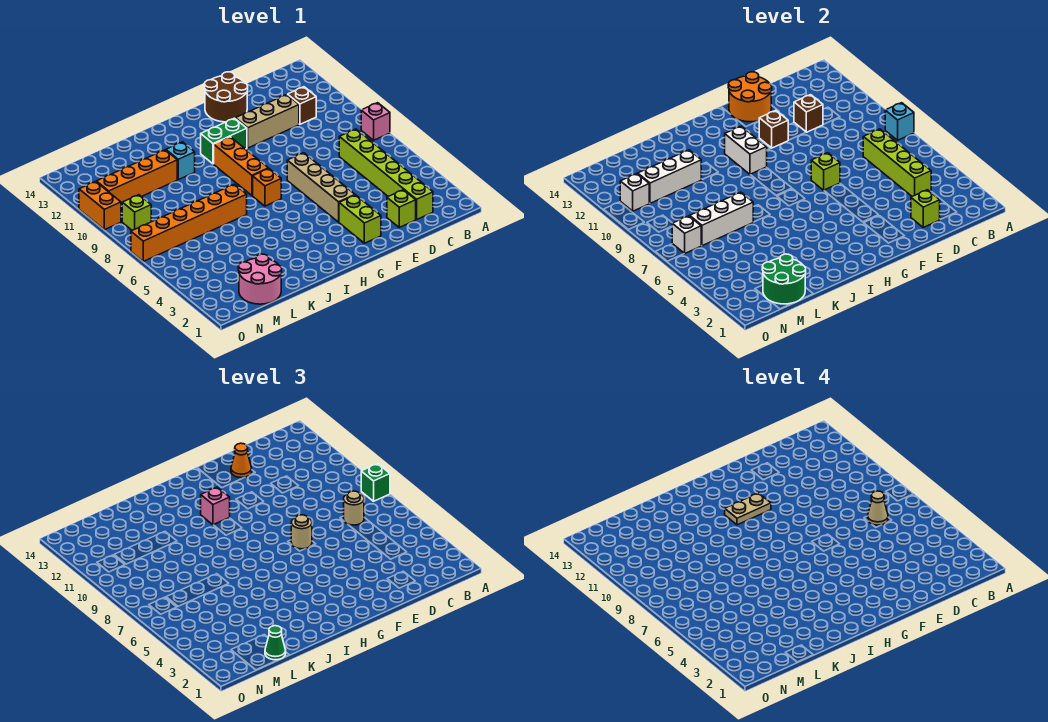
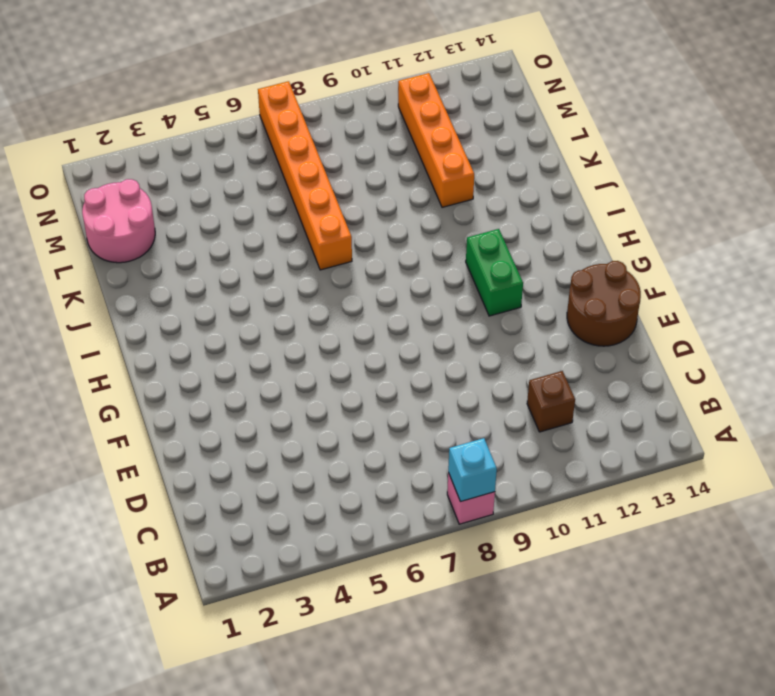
none -> lime brick C2:C7 level 1
none -> lime brick D2 level 1
none -> tan brick D11:F11 level 1
none -> lime brick F2:F3 level 1

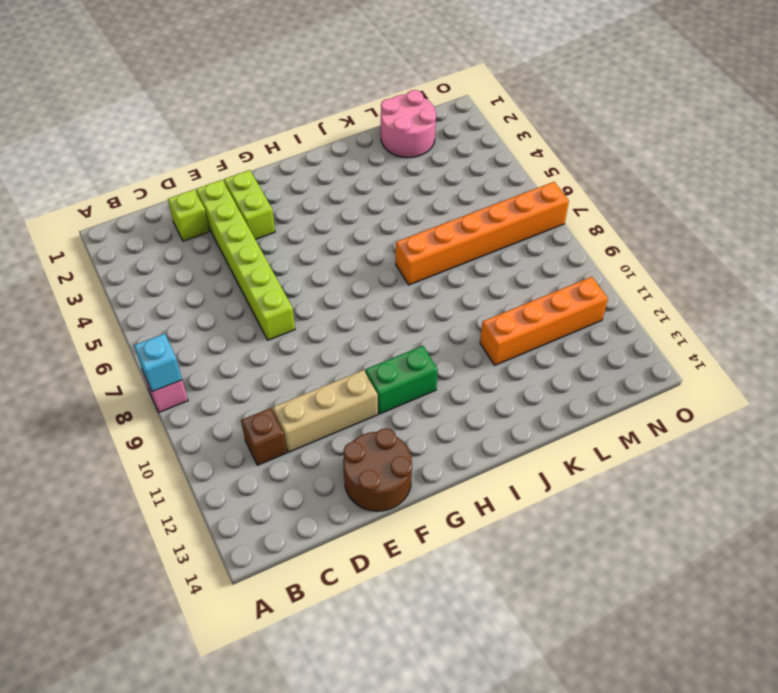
lime brick E2:E7 level 1 -> lime brick C2:C7 level 1
none -> tan brick F4:F7 level 1
none -> orange brick H7 level 1
none -> orange brick H8:H10 level 1
none -> cyan brick J11 level 1

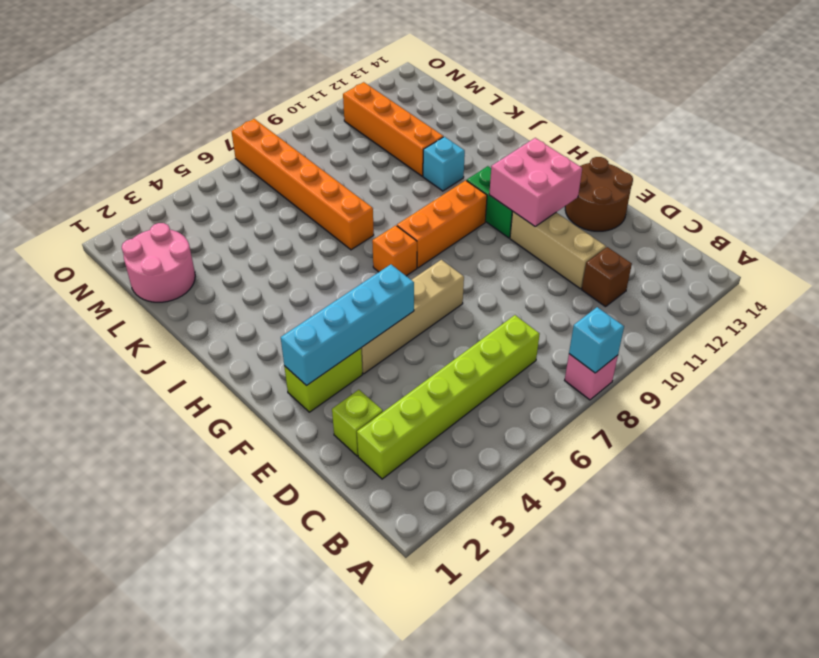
cyan brick F2:F5 level 2 -> none
pink brick F11:G12 level 2 -> brown brick F11 level 2
none -> lime brick N9 level 1
none -> orange brick O10:O11 level 1
none -> lime brick C4:C7 level 2
none -> lime brick D2 level 2

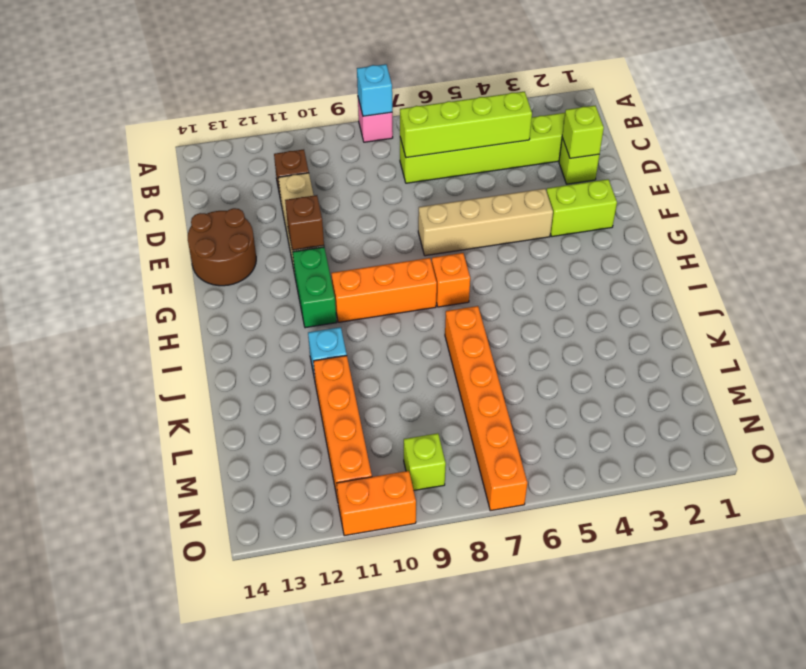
none -> pink round brick L1:M2 level 1
none -> brown brick D11 level 2
none -> orange round brick E13:F14 level 2
none -> lime brick F7 level 2

